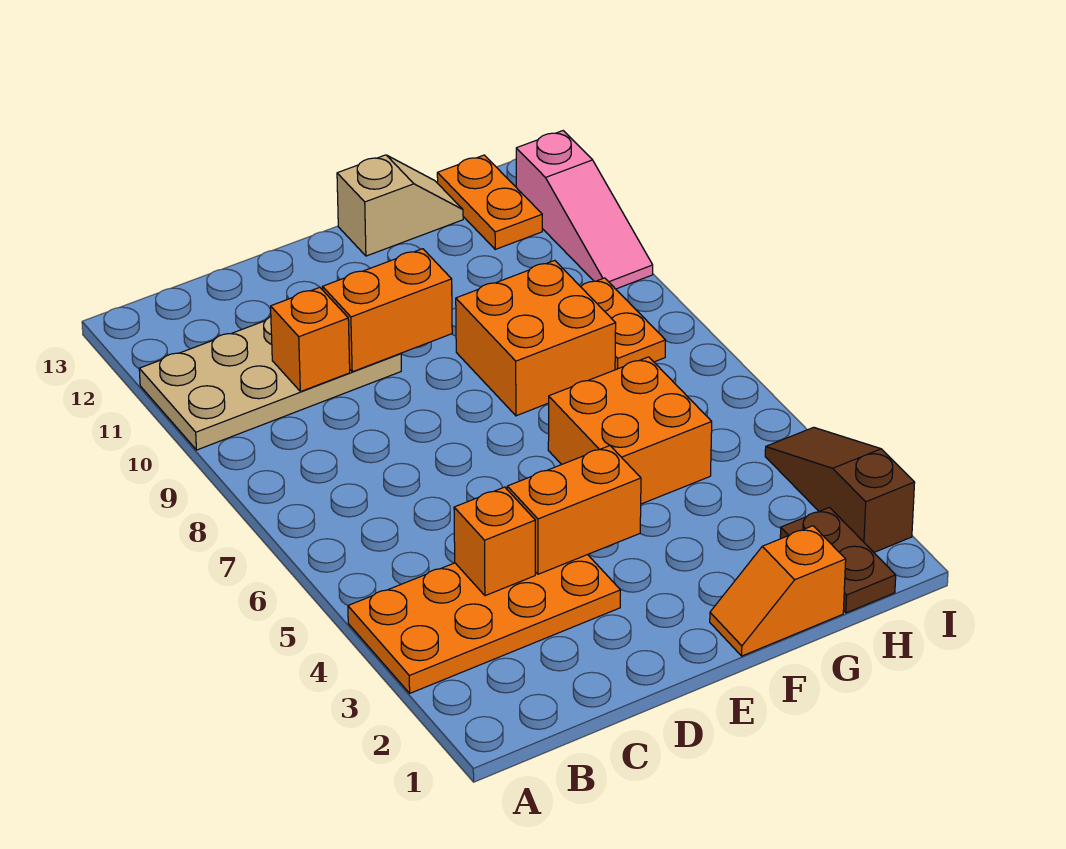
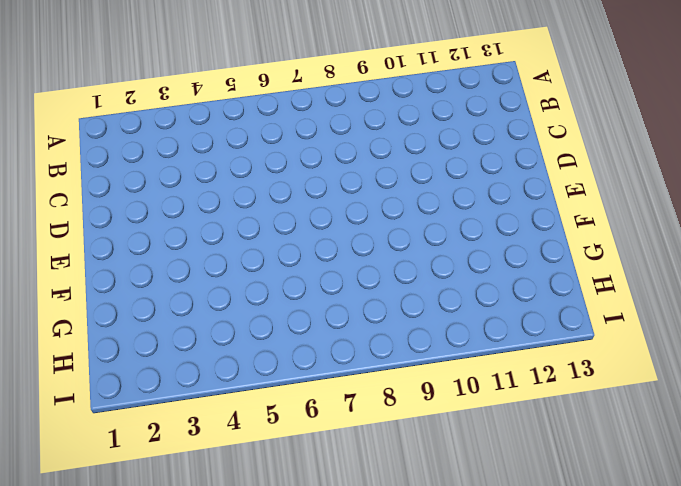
none -> orange plate A3:D4 level 1
none -> tan plate A10:D11 level 1
none -> orange slope F1:G1 level 1 top G

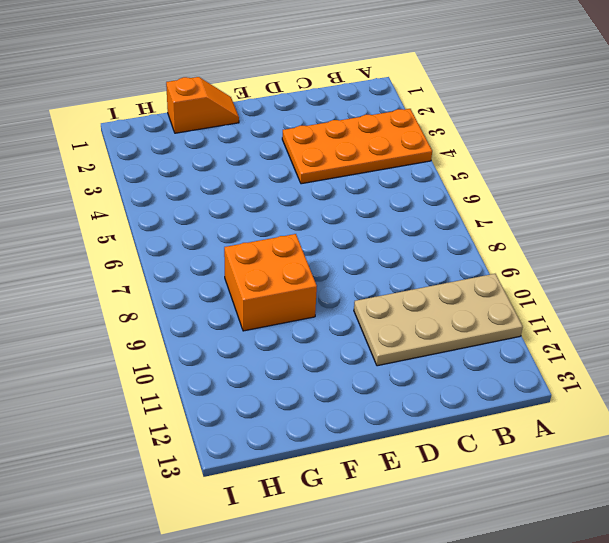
none -> orange brick F5:G6 level 1
none -> tan slope F13:G13 level 1 top F
none -> brown plate H1:H2 level 1

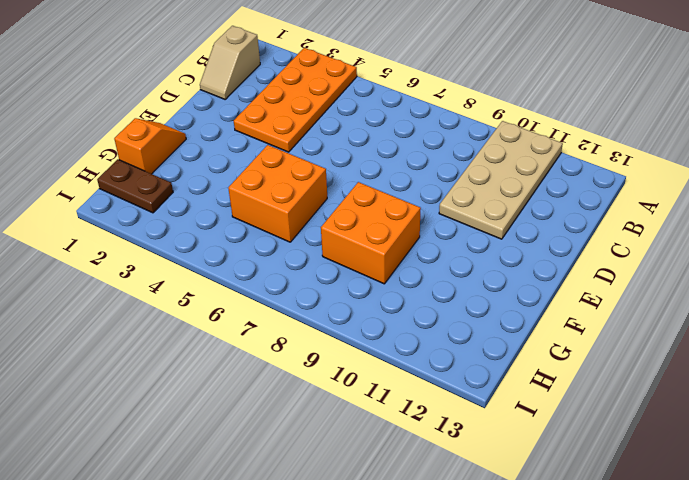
tan slope B1:C1 level 1 top B -> tan slope F13:G13 level 1 top F
none -> orange plate H8:H9 level 1
none -> orange plate H12:H13 level 1
none -> brown slope I2:I4 level 1 top 2

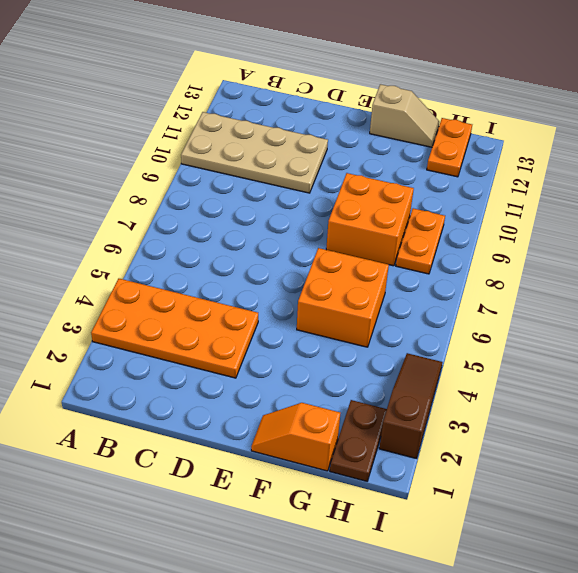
none -> pink slope I10:I12 level 1 top 12
none -> orange brick C4 level 2
none -> orange brick C10 level 2

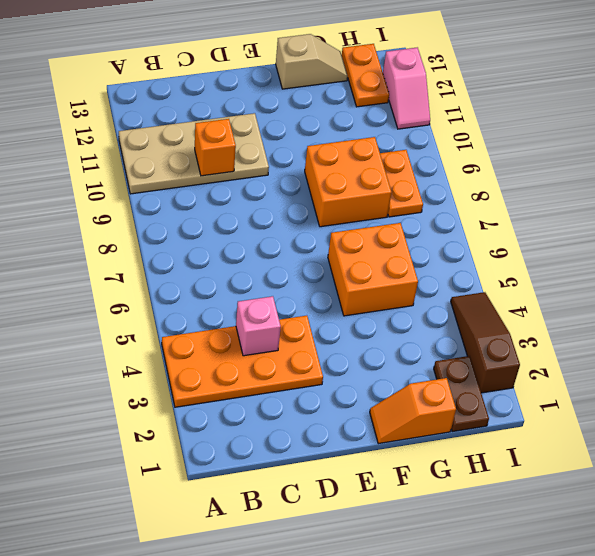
pink brick C4 level 2 -> orange brick C4 level 2
pink slope I11:I12 level 1 top 12 -> pink slope I10:I12 level 1 top 12
none -> orange brick D4:E4 level 2
none -> orange brick D10:E10 level 2

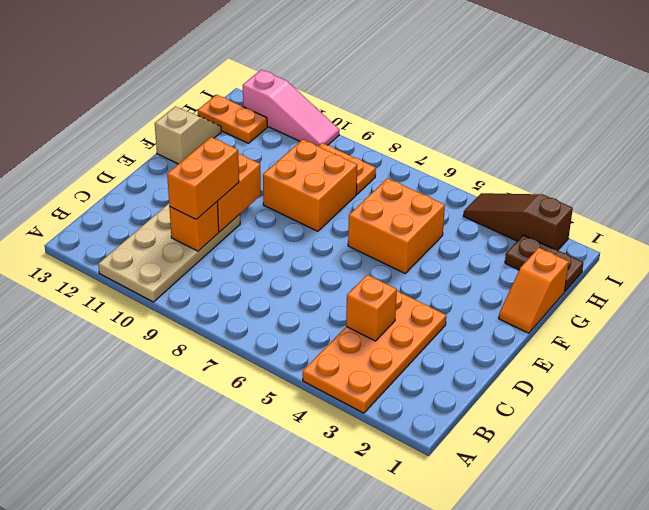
orange brick C10:D10 level 3 -> orange brick D4:E4 level 2

